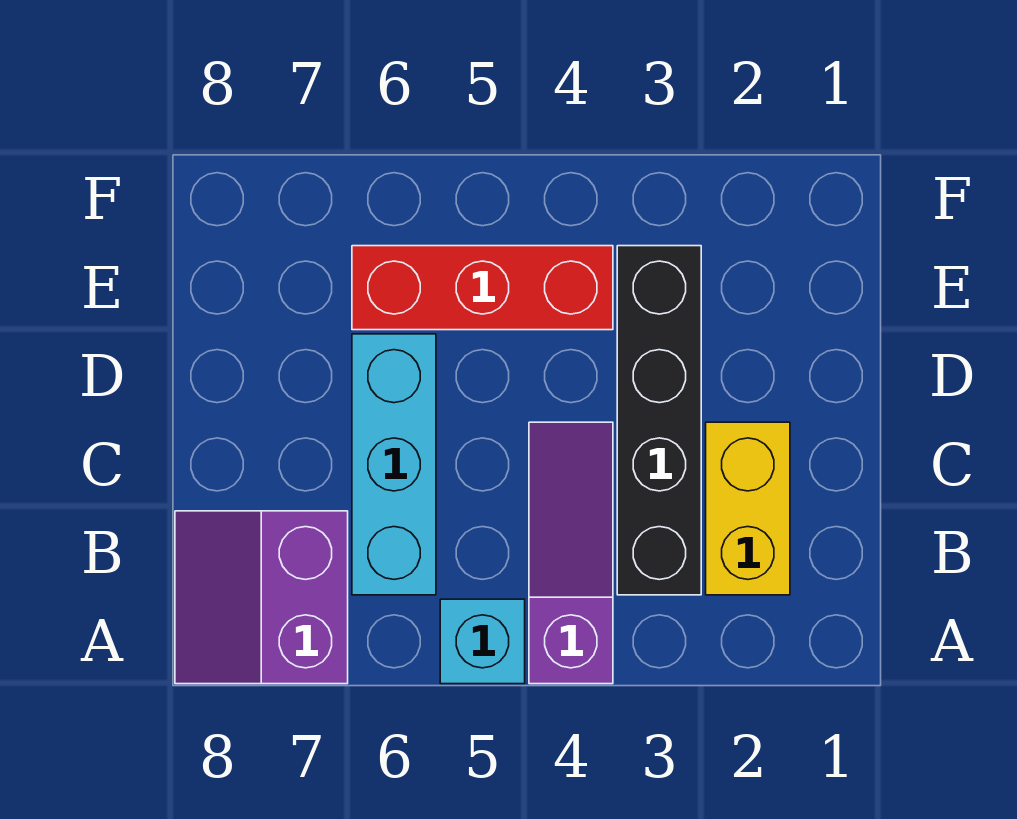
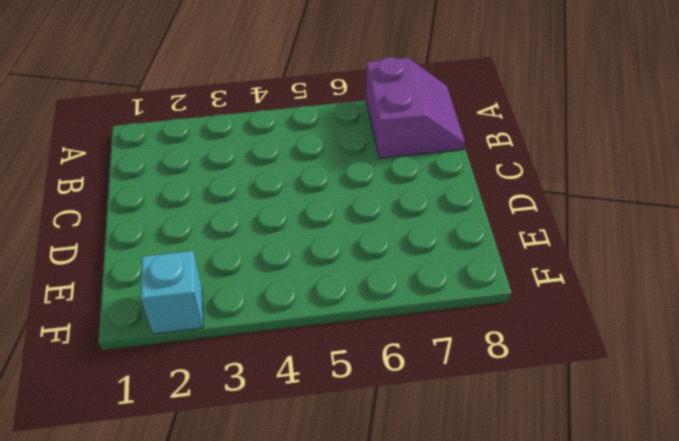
cyan brick F2 level 1 -> cyan brick A5 level 1
none -> purple slope A4:C4 level 1 top A
none -> yellow brick B2:C2 level 1

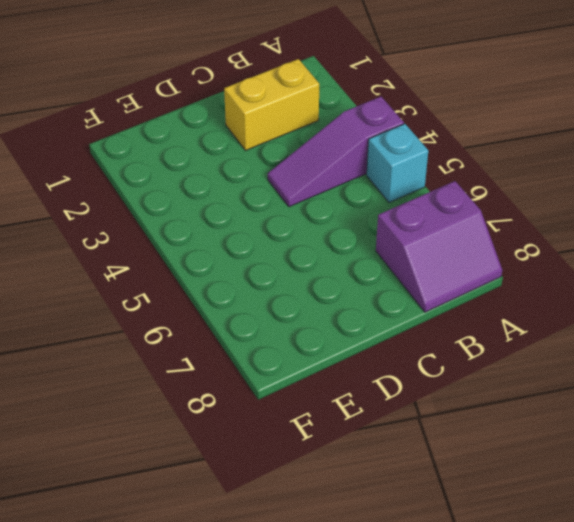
none -> black brick B3:E3 level 1
none -> cyan brick B6:D6 level 1

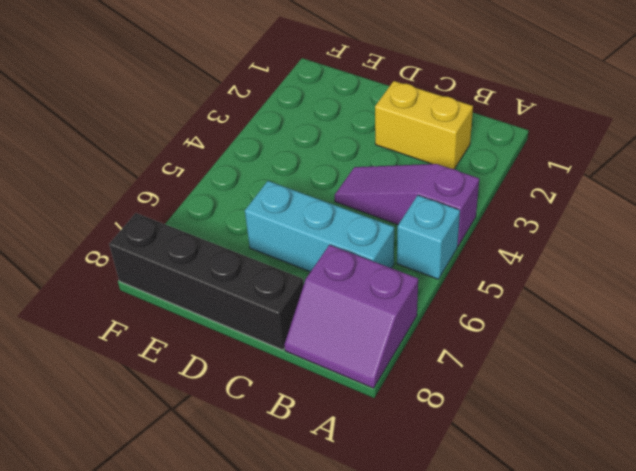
black brick C8:F8 level 1 -> black brick B3:E3 level 1
none -> red brick E4:E6 level 1

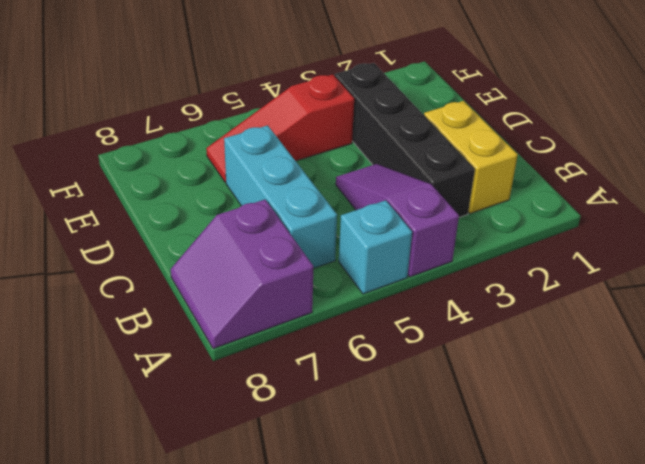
red slope E4:E6 level 1 top 4 -> red brick E4:E6 level 1

